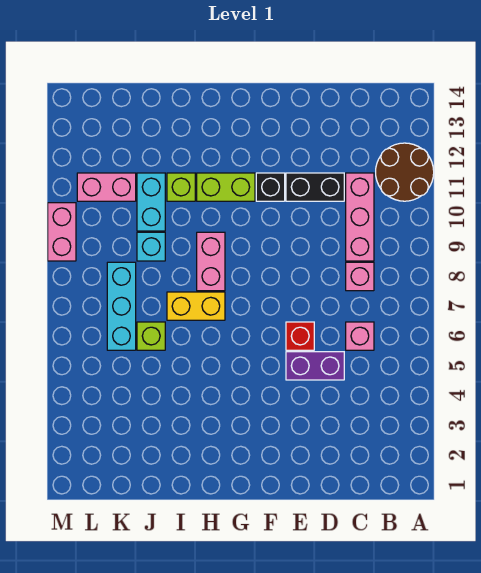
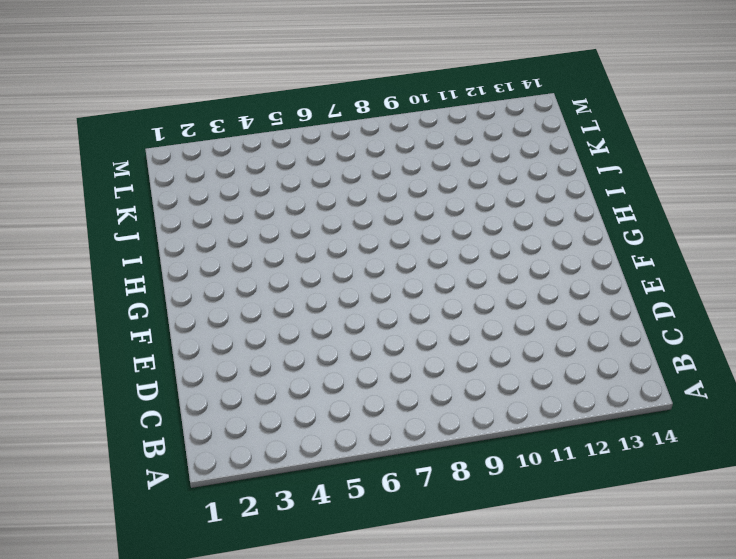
none -> brown round brick A11:B12 level 1
none -> pink brick C6 level 1
none -> pink brick C8 level 1

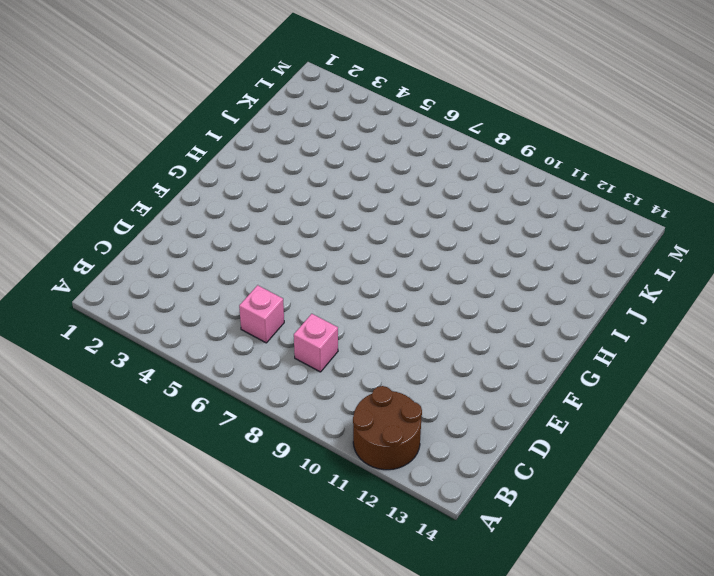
none -> pink brick C9:C11 level 1
none -> purple brick D5:E5 level 1
none -> black brick D11:E11 level 1

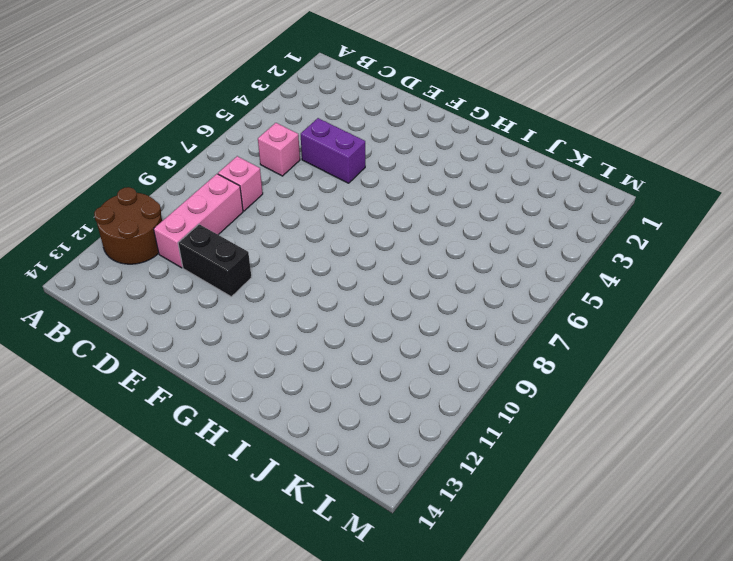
none -> red brick E6 level 1
none -> black brick F11 level 1
none -> lime brick G11:H11 level 1

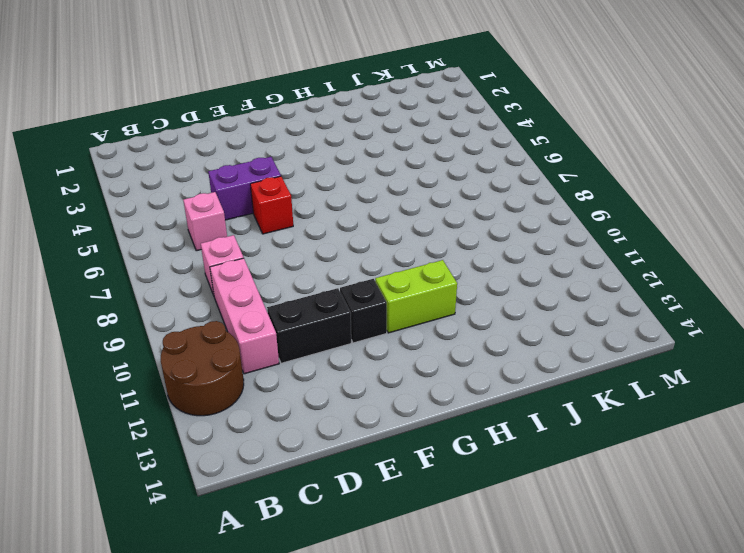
none -> yellow brick H7:I7 level 1
none -> pink brick H8:H9 level 1
none -> lime brick I11 level 1

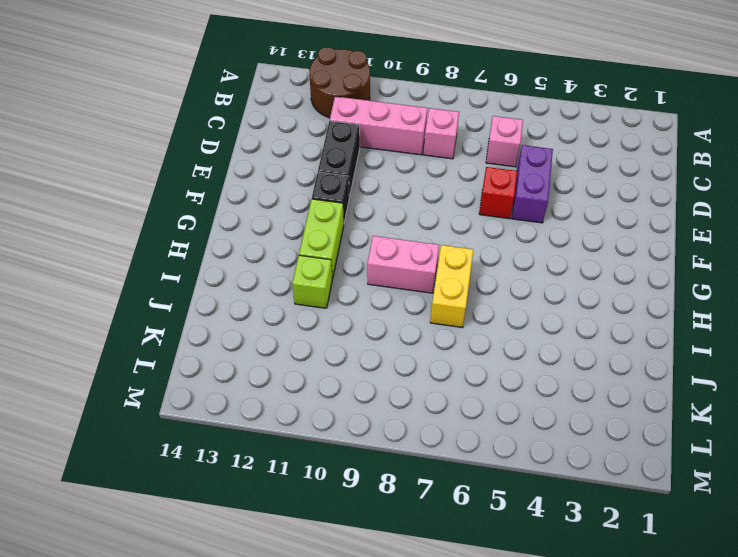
none -> lime brick J6 level 1
none -> cyan brick J9 level 1
none -> cyan brick J10:J11 level 1

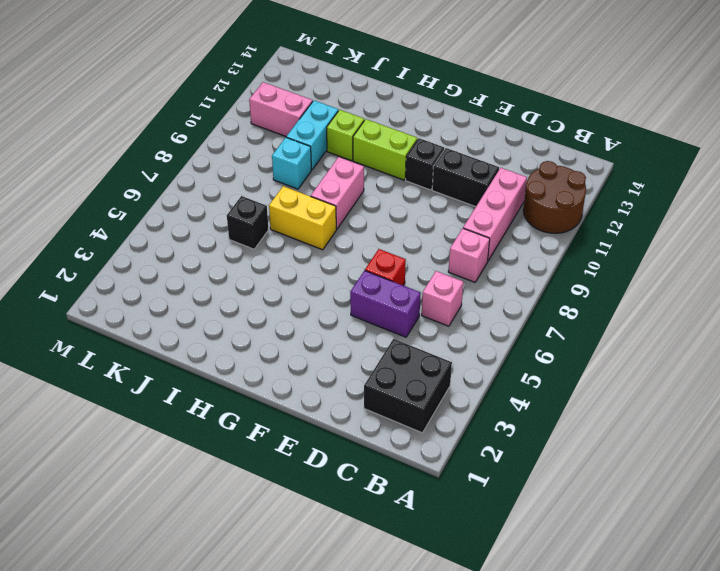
black brick B2:C3 level 1 -> none
black brick J6 level 1 -> lime brick J6 level 1
none -> cyan brick K6:K8 level 1
none -> pink brick M9:M10 level 1

